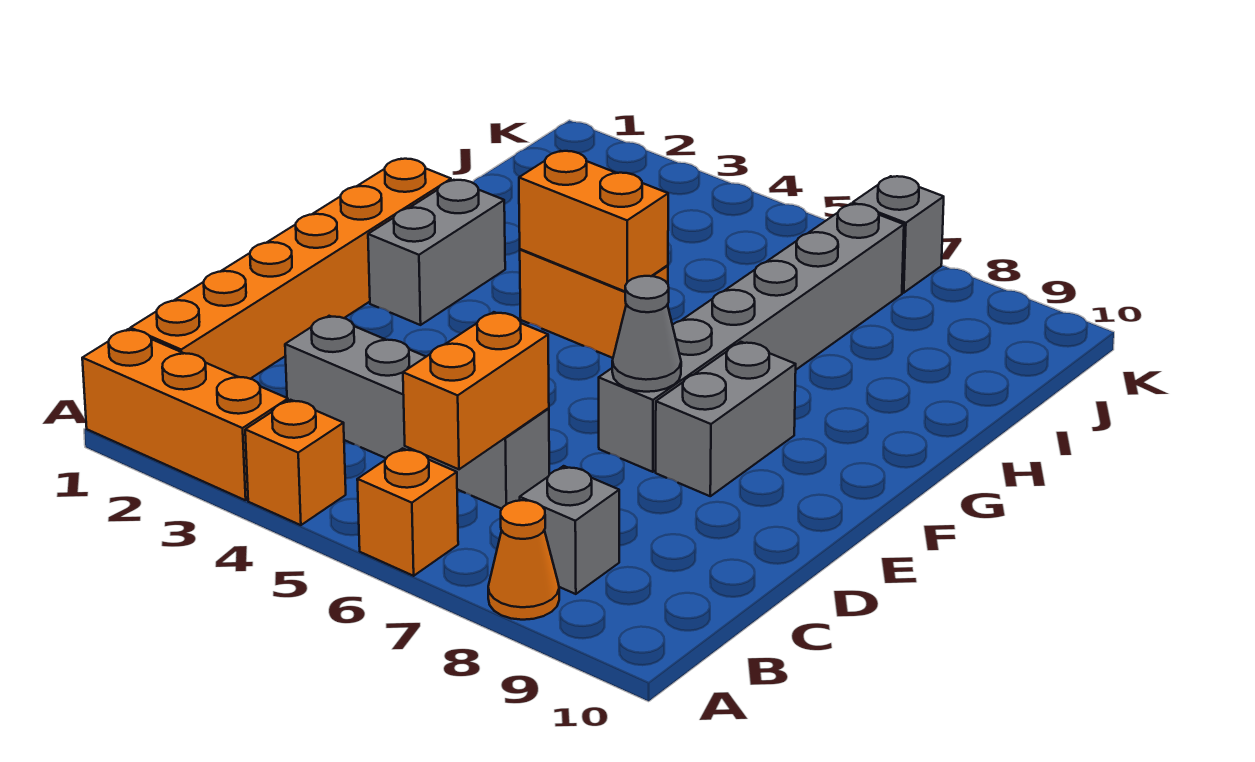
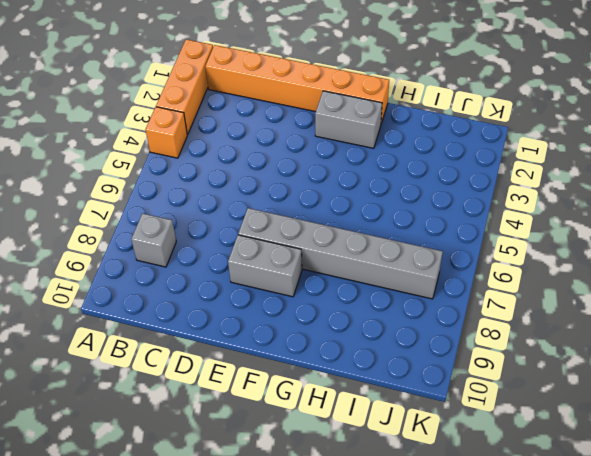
none -> orange brick A6 level 1
none -> orange cone A8 level 1
none -> grey brick C3:C6 level 1

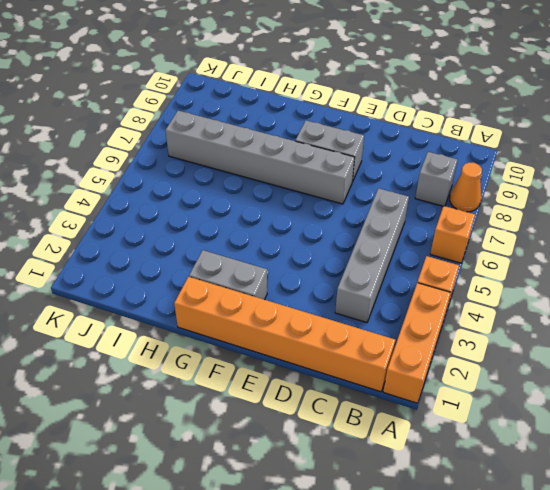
none -> orange brick G4:G5 level 1
none -> grey brick K7 level 1
none -> orange brick B6:C6 level 2

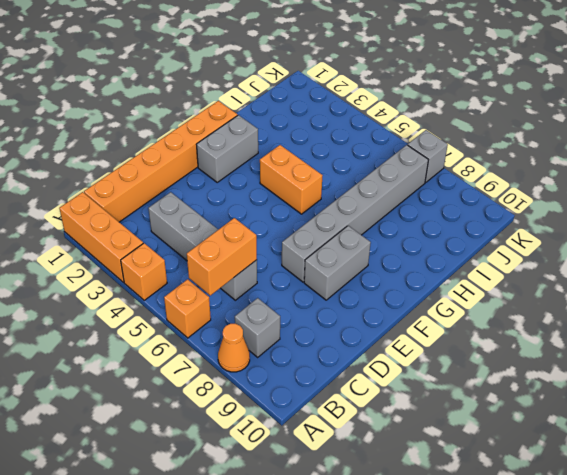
none -> grey cone E7 level 2
none -> orange brick G4:G5 level 2

